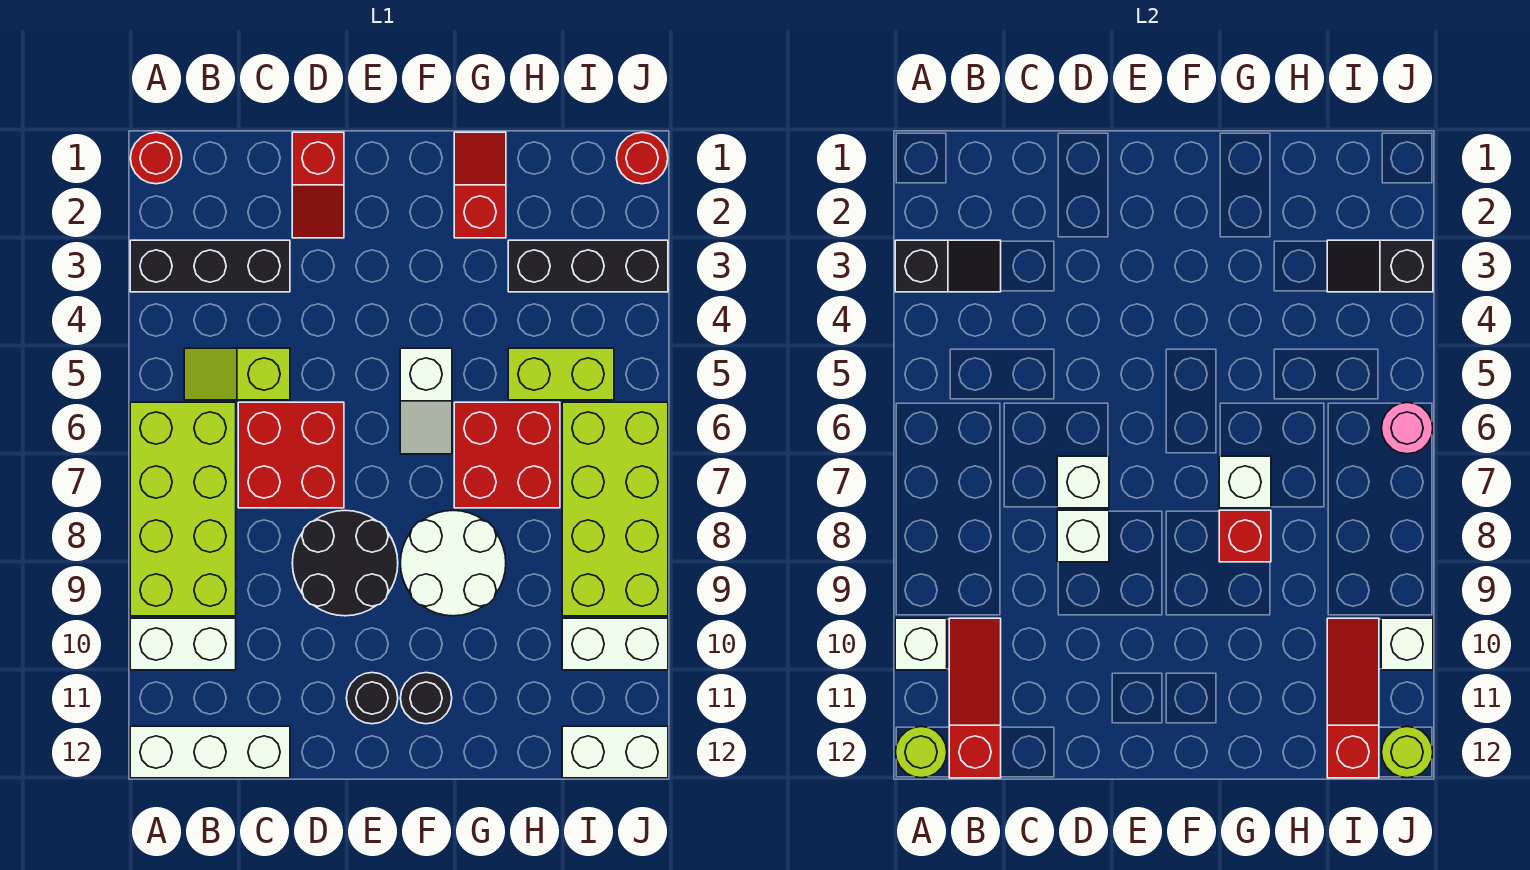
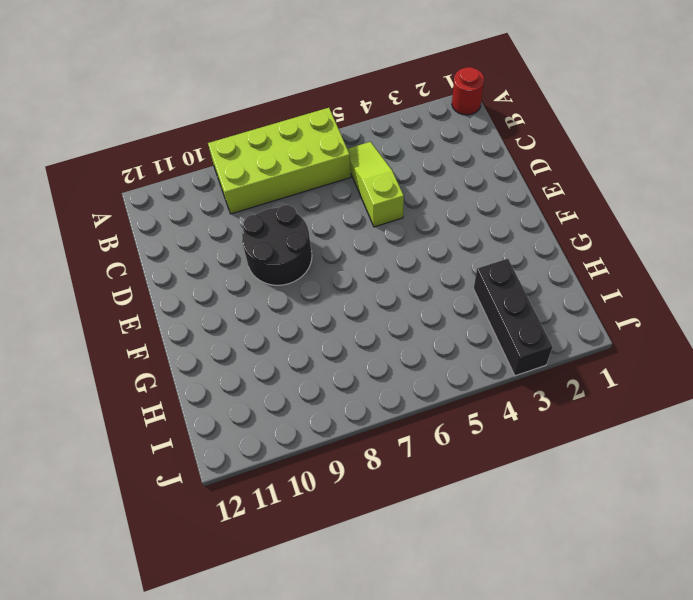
lime slope B5:D5 level 1 top D -> lime slope B5:C5 level 1 top C
none -> black brick A3:C3 level 1
none -> white brick A10:B10 level 1
none -> white brick A12:C12 level 1
none -> red brick C6:D7 level 1

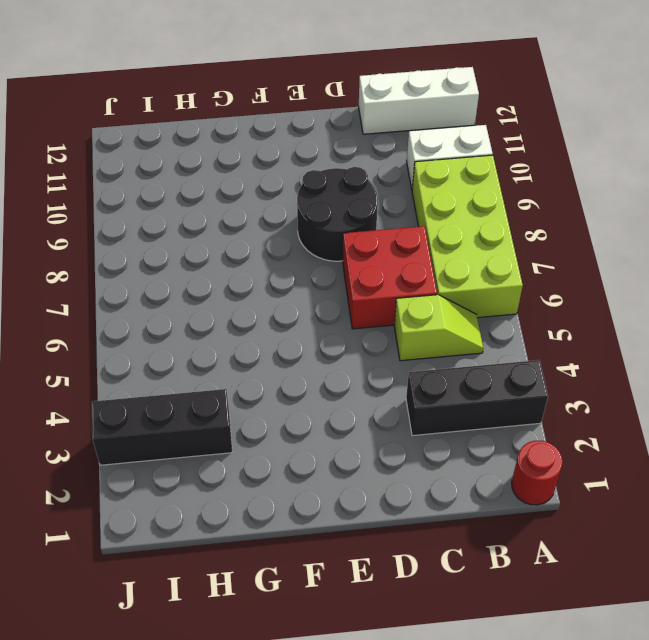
none -> red slope D1:D2 level 1 top 1
none -> black round brick E11 level 1
none -> white slope F5:F6 level 1 top 5
none -> white round brick F8:G9 level 1

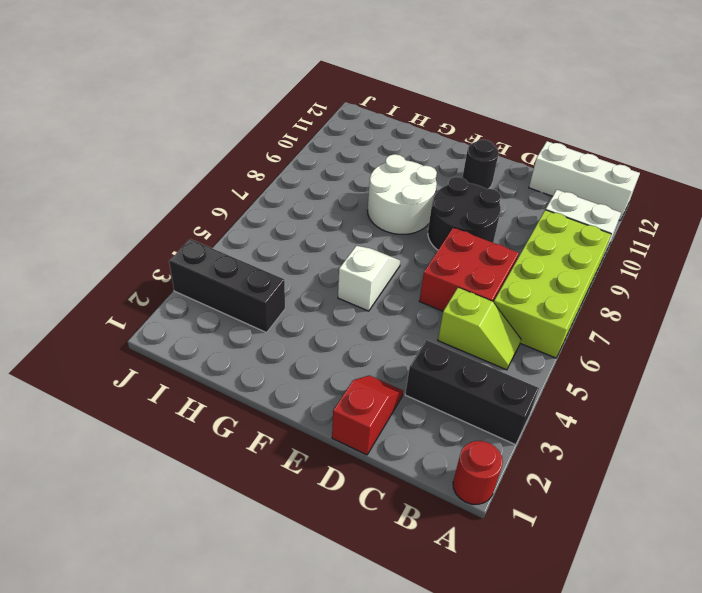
none -> black round brick F11 level 1
none -> red slope G1:G2 level 1 top 2
none -> red brick G6:H7 level 1
none -> lime brick H5:I5 level 1

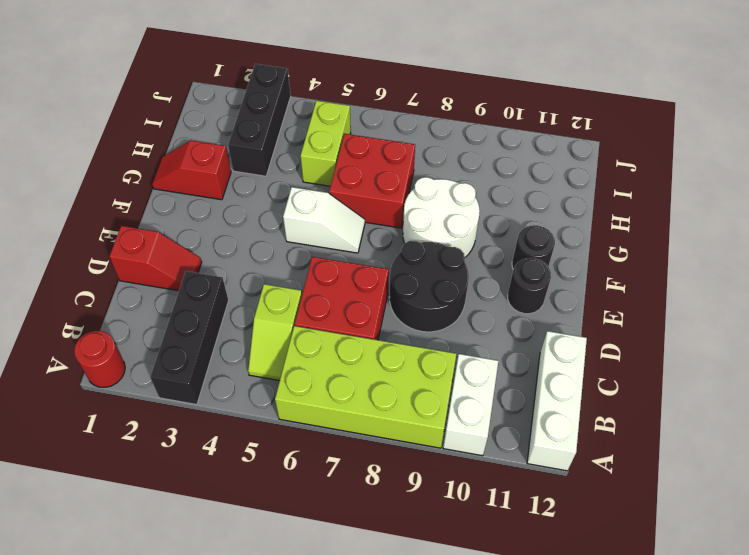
none -> lime brick I6:J9 level 1
none -> white brick I10:J10 level 1
none -> white brick I12:J12 level 1
none -> red round brick J1 level 1

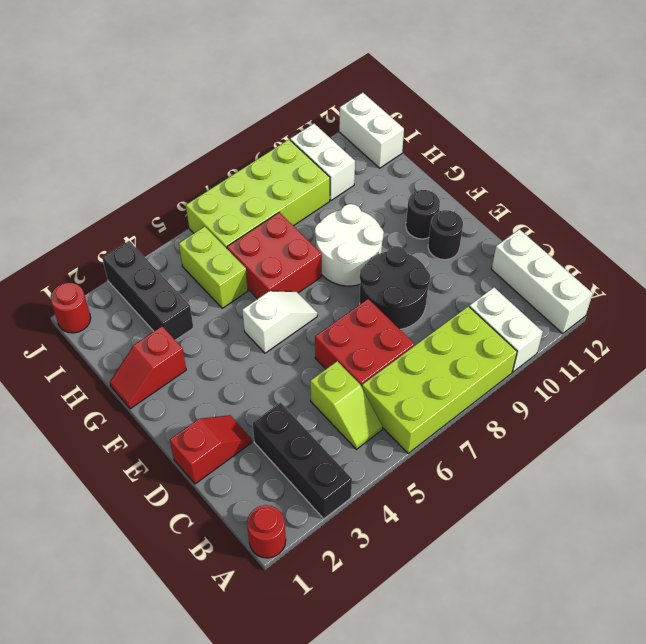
none -> black slope A3:B3 level 2 top A
none -> white brick A10 level 2
none -> lime round brick A12 level 2
none -> red slope B10:B12 level 2 top 12

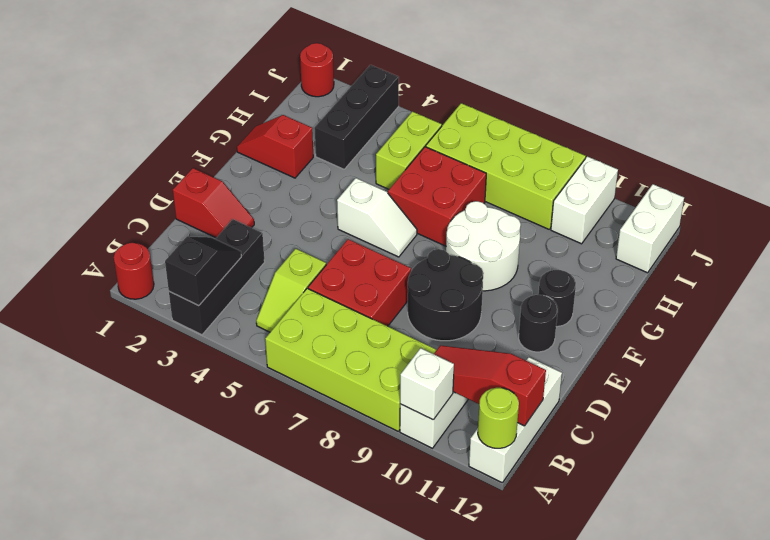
none -> white brick D7 level 2
none -> white brick D8 level 2
none -> white brick G7 level 2
none -> red brick G8 level 2

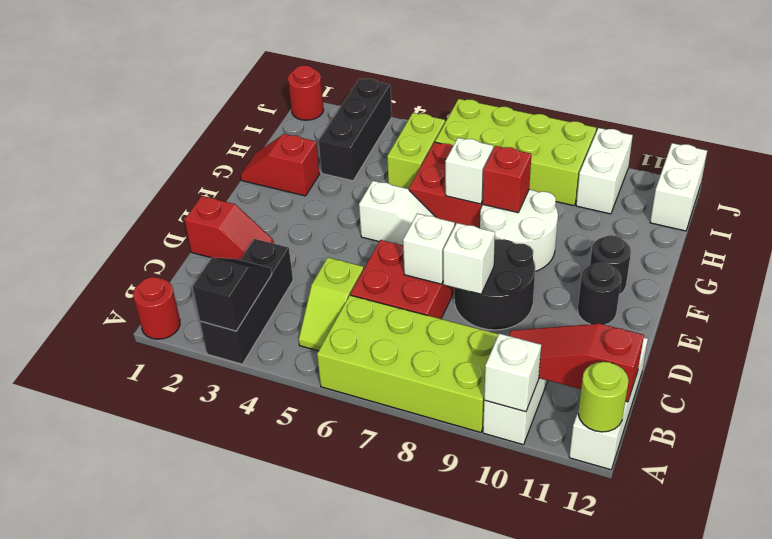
none -> black slope I3:J3 level 2 top J
none -> red slope I10:I12 level 2 top 12
none -> pink round brick J6 level 2
none -> white brick J10 level 2

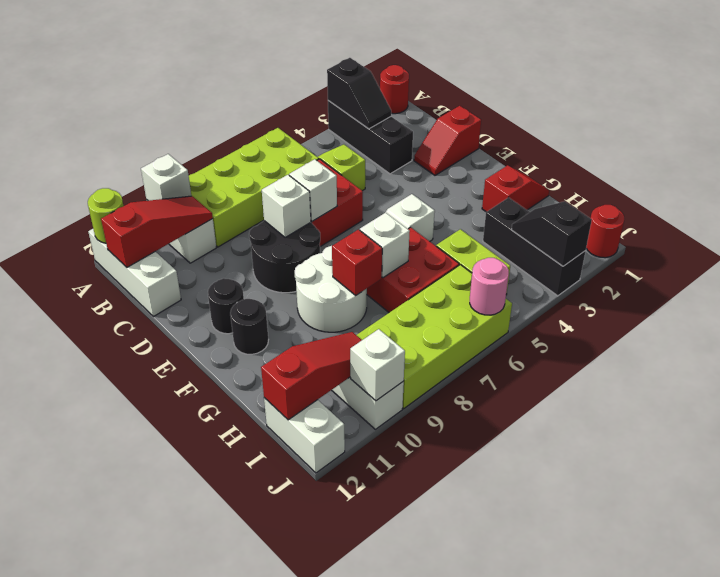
none -> lime round brick J12 level 2

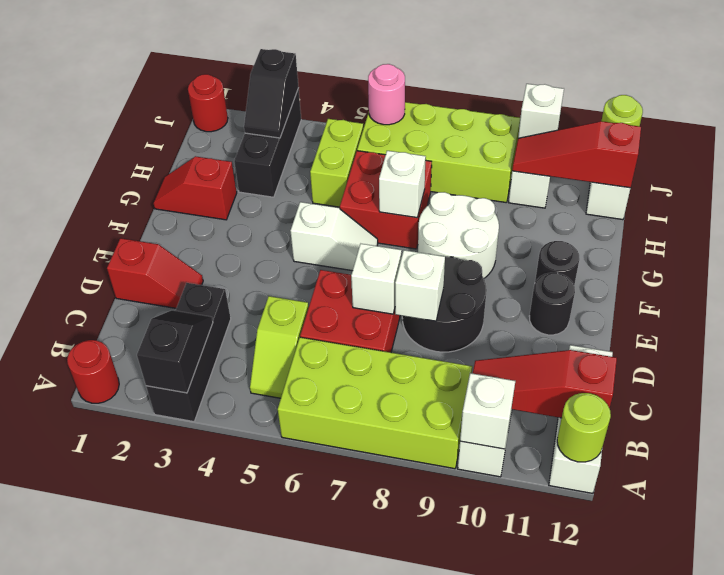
none -> red brick G8 level 2

